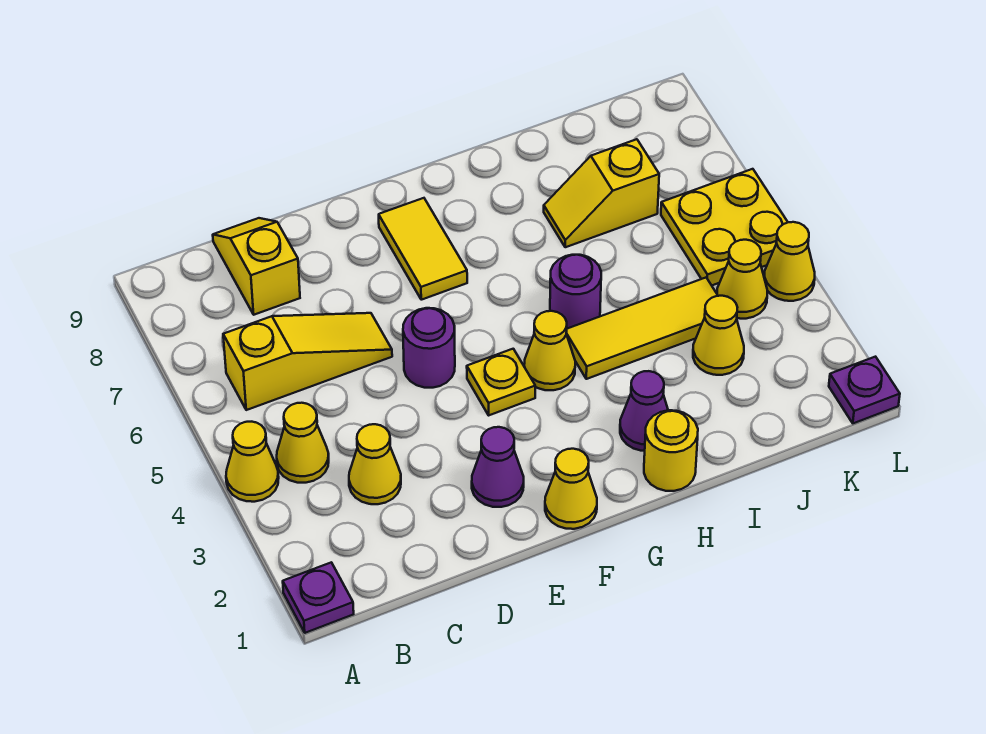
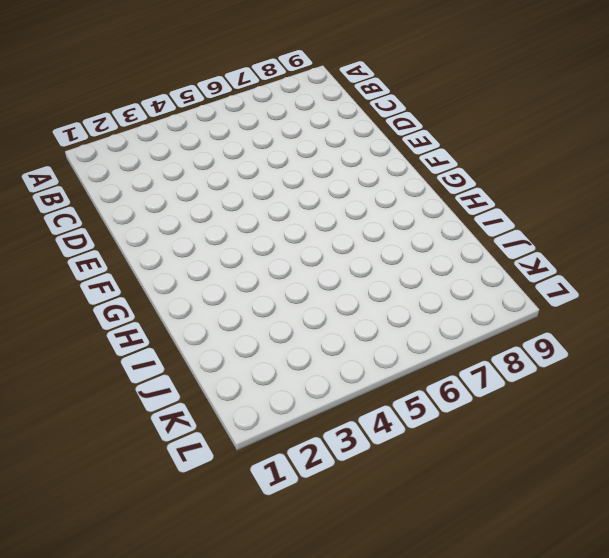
none -> purple plate A1 level 1
none -> yellow cone A4 level 1
none -> yellow cone B4 level 1

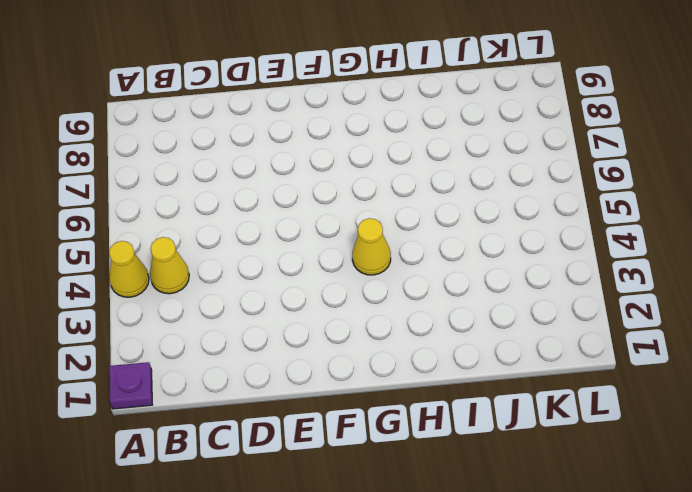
none -> yellow slope B6:D6 level 1 top B
none -> yellow cone C3 level 1
none -> yellow slope C8:C9 level 1 top 8

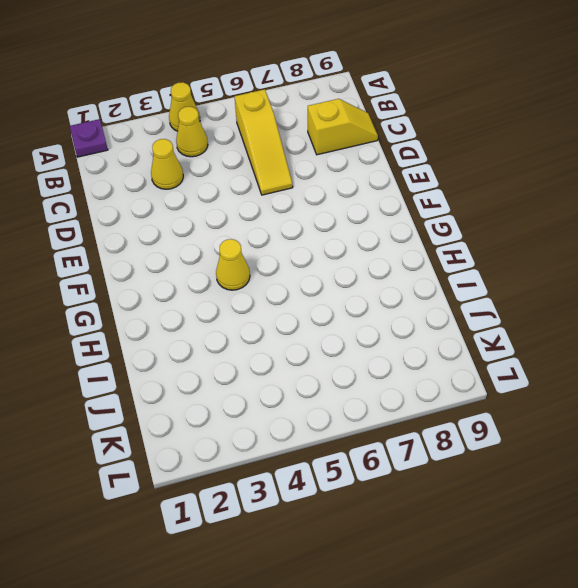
none -> purple cone E2 level 1
none -> purple round brick E5 level 1
none -> yellow cone F1 level 1

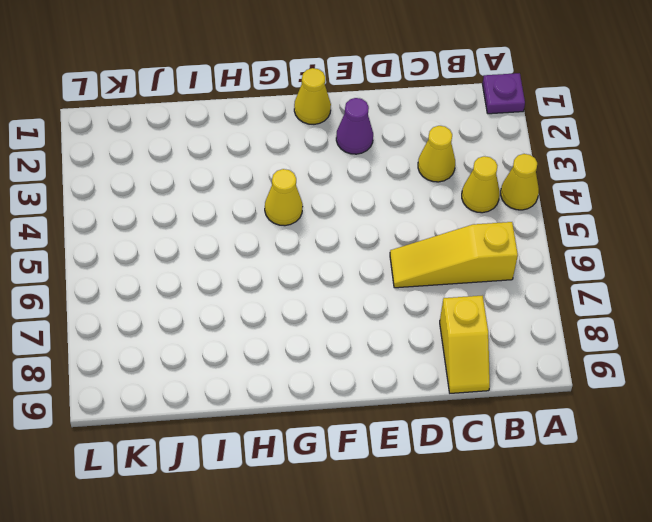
none -> purple round brick E5 level 1
none -> yellow plate F4 level 1
none -> yellow tile F7:F8 level 1

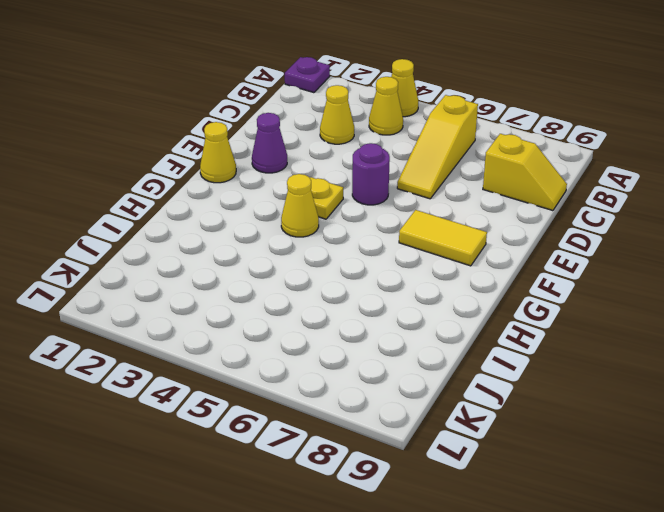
none -> yellow round brick H1 level 1
none -> purple cone H2 level 1
none -> yellow tile H4:J4 level 1

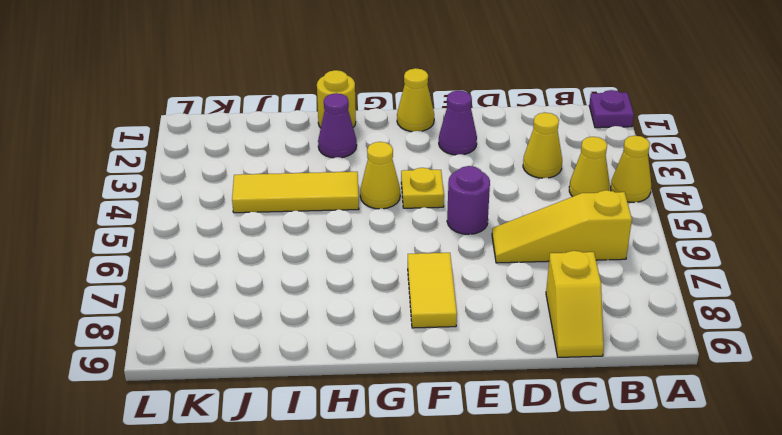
none -> purple round brick H5 level 1
none -> yellow slope I7:J7 level 1 top J
none -> yellow cone J3 level 1

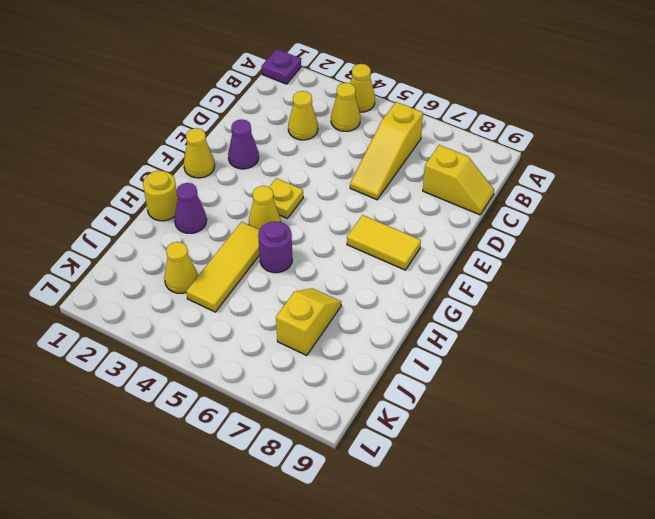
none -> purple round brick E5 level 1
none -> yellow cone K4 level 1
none -> yellow plate K5:L6 level 1

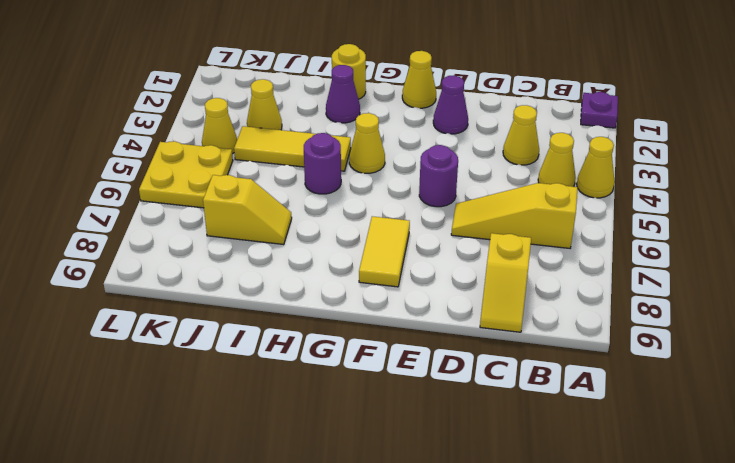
none -> yellow plate F4 level 1
none -> purple plate L1 level 1
none -> yellow cone L4 level 1

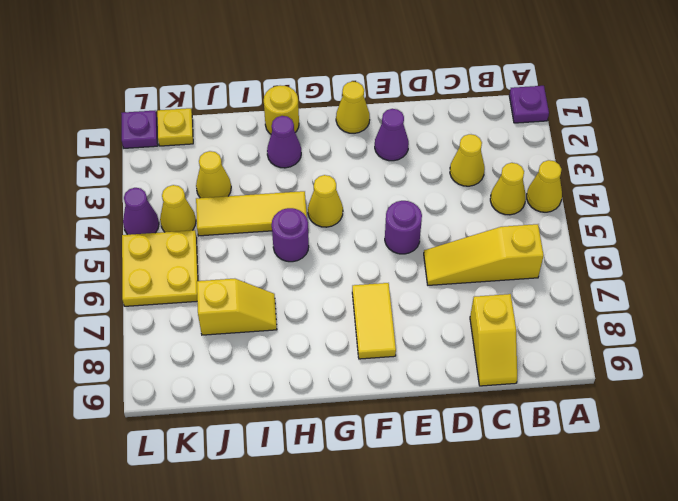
yellow plate K1 level 1 -> yellow plate F4 level 1
purple cone L4 level 1 -> yellow cone L4 level 1

